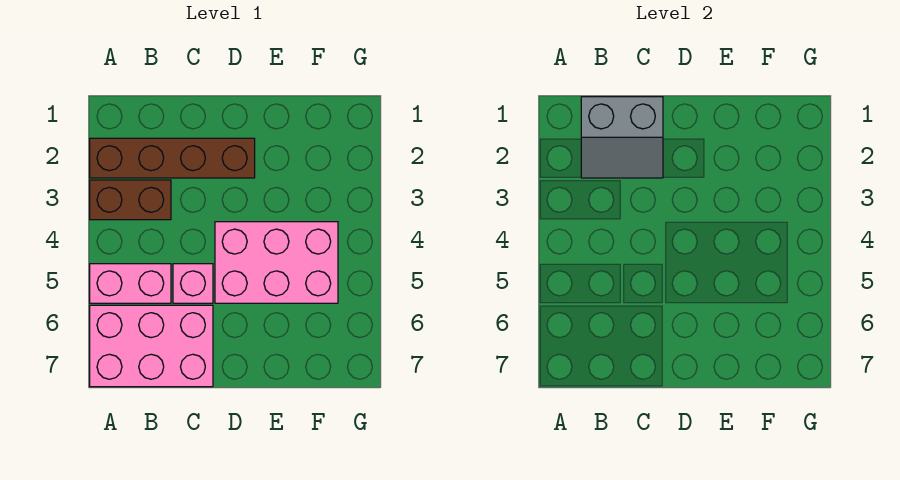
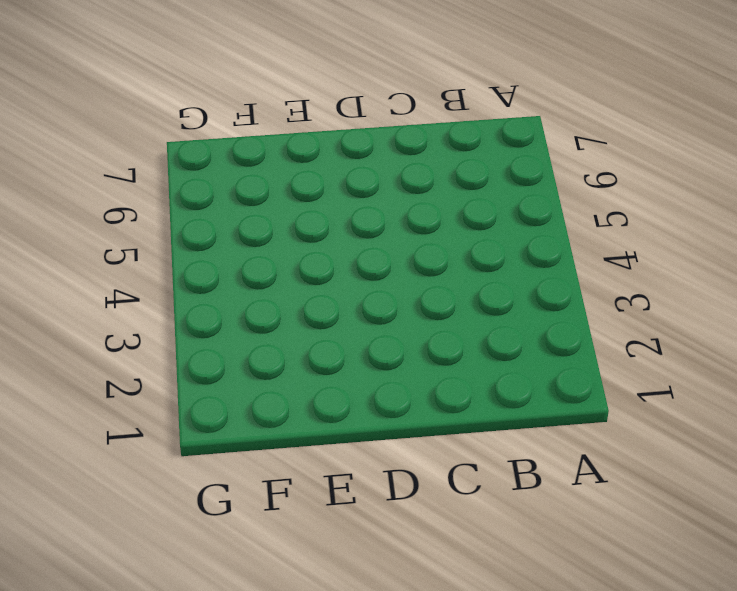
none -> brown brick A2:D2 level 1
none -> brown brick A3:B3 level 1

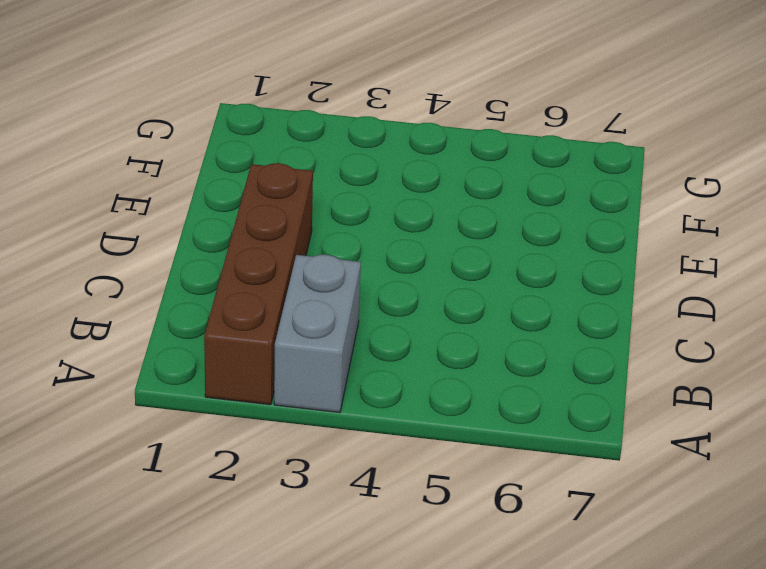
grey brick A3:B3 level 1 -> brown brick A3:B3 level 1
none -> pink brick A5:B5 level 1
none -> pink brick A6:C7 level 1

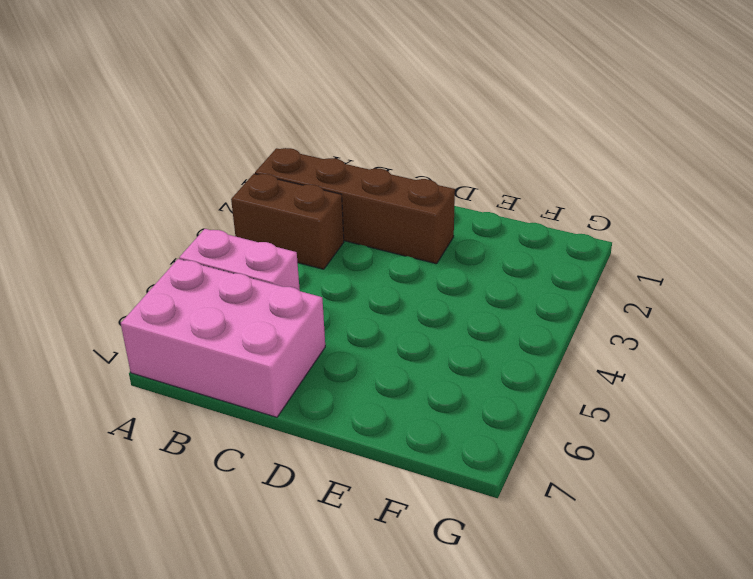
none -> pink brick C5 level 1
none -> pink brick D4:F5 level 1

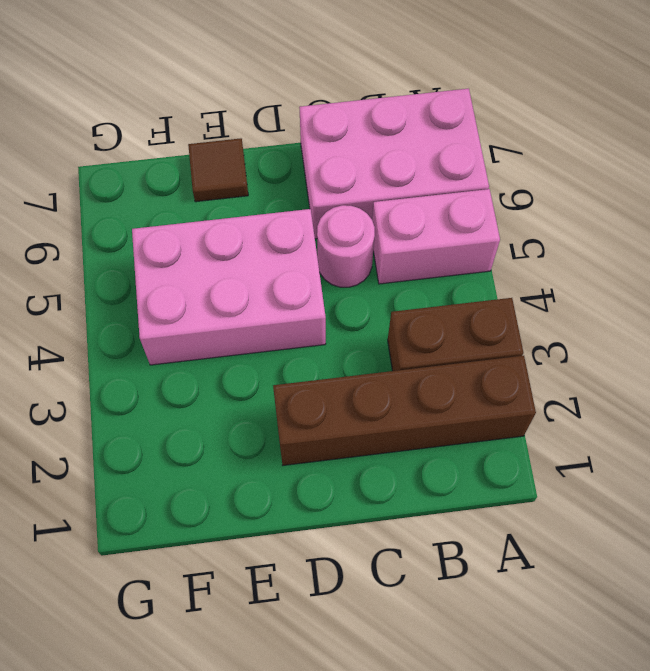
pink round brick C5 level 1 -> pink brick C5 level 1
brown tile E7 level 1 -> none
none -> grey slope B1:C2 level 2 top 1

